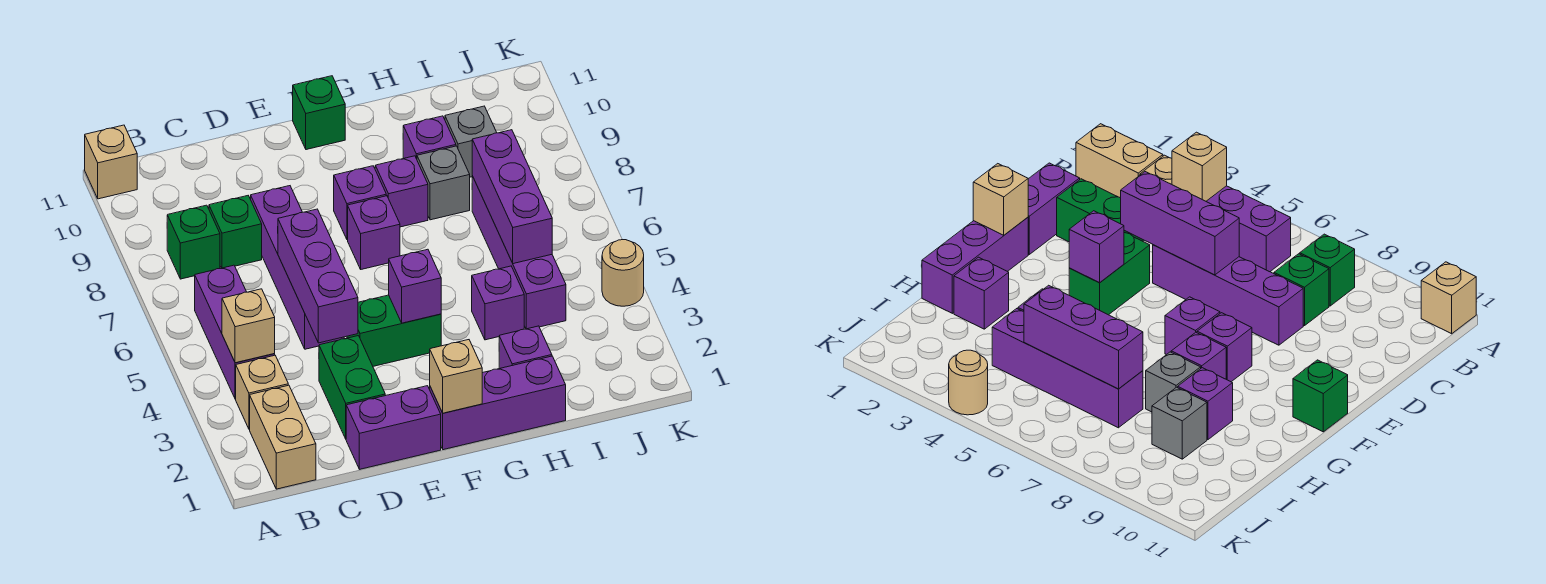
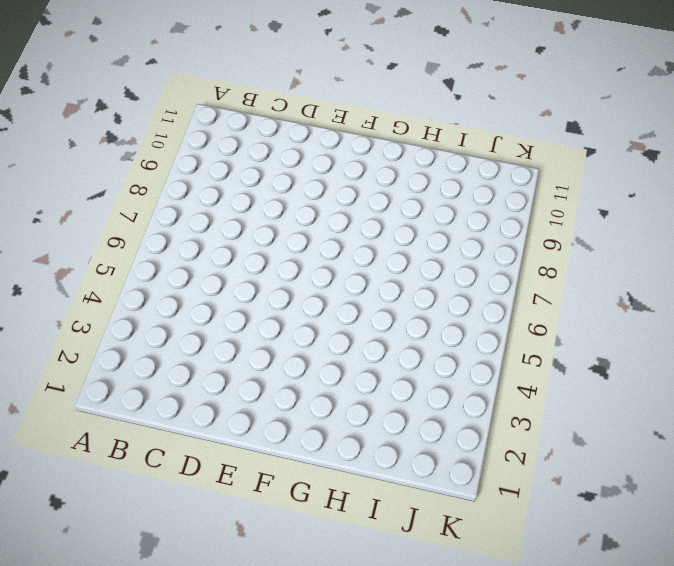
none -> tan brick A11 level 1
none -> tan brick B1:B2 level 1
none -> tan brick B3 level 1

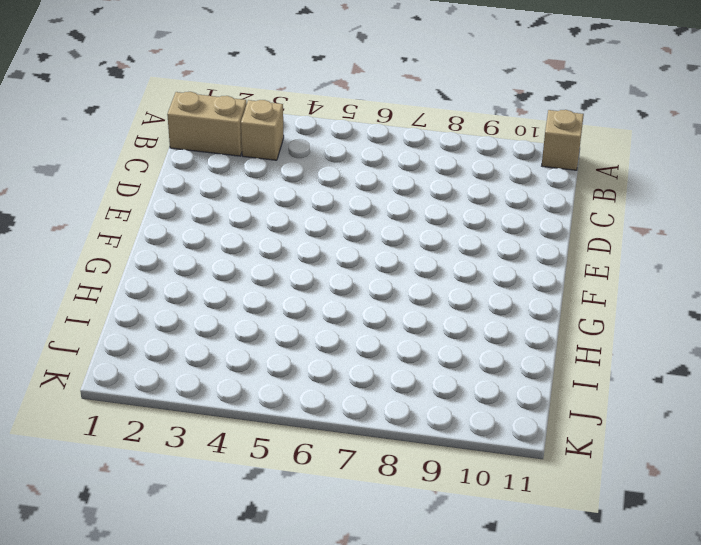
none -> purple brick B4:B6 level 1
none -> green brick B8 level 1
none -> green brick C8 level 1

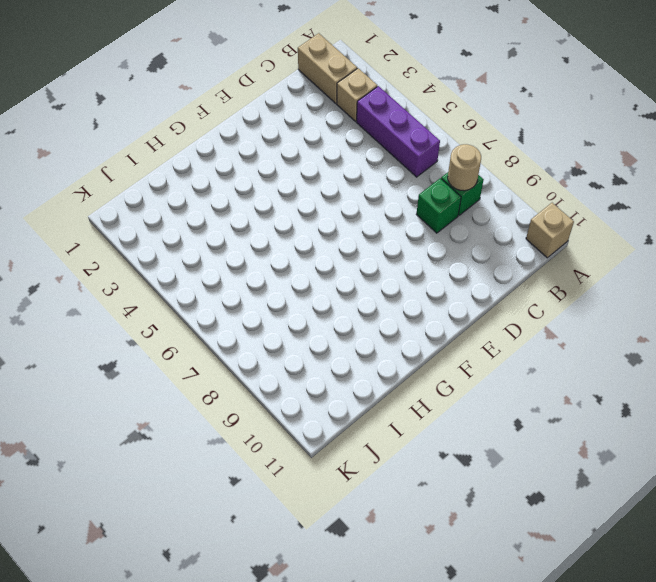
tan round brick B8 level 2 -> tan round brick K4 level 1
none -> purple brick D1:E1 level 1
none -> green brick D2:D3 level 1
none -> purple brick D5:D8 level 1

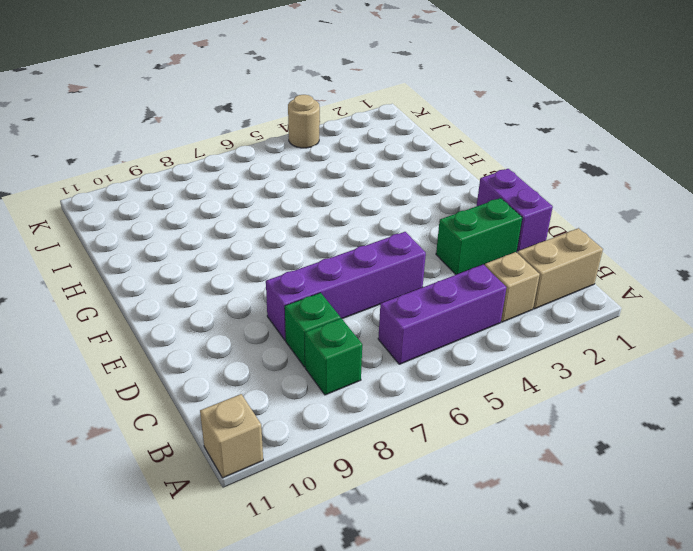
none -> green brick E4:F4 level 1
none -> purple brick F1:H1 level 1
none -> purple brick F7 level 1

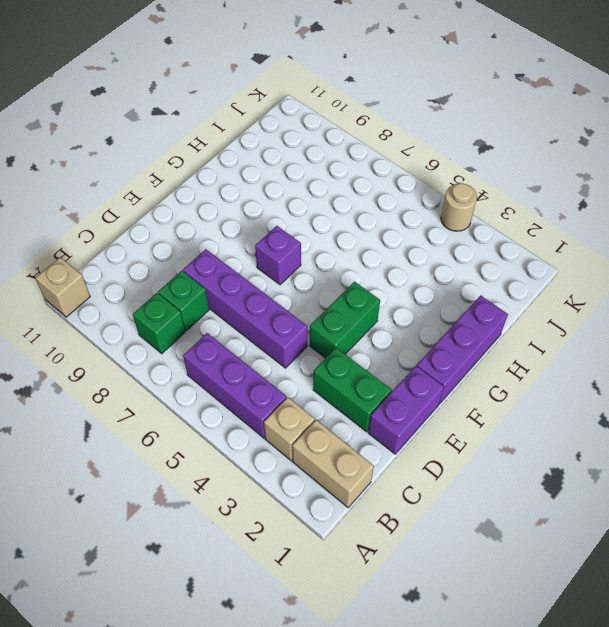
none -> purple brick F8 level 1
none -> green brick F11 level 1
none -> purple brick G8 level 1

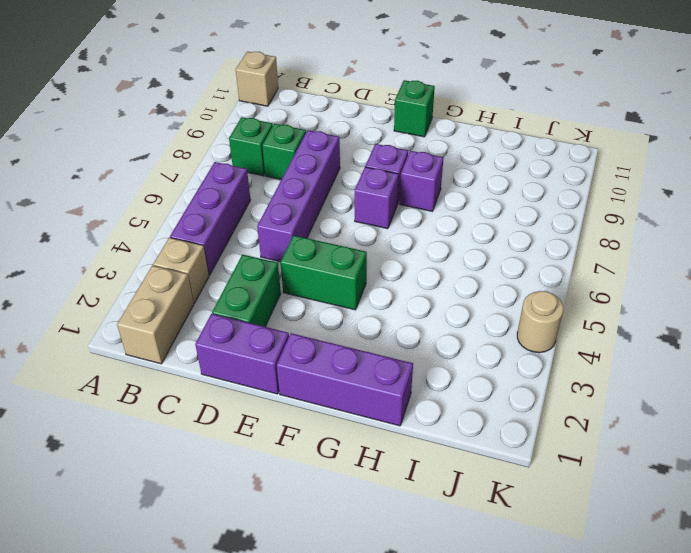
none -> purple brick H2 level 1
none -> purple brick H4 level 1
none -> grey brick H8 level 1

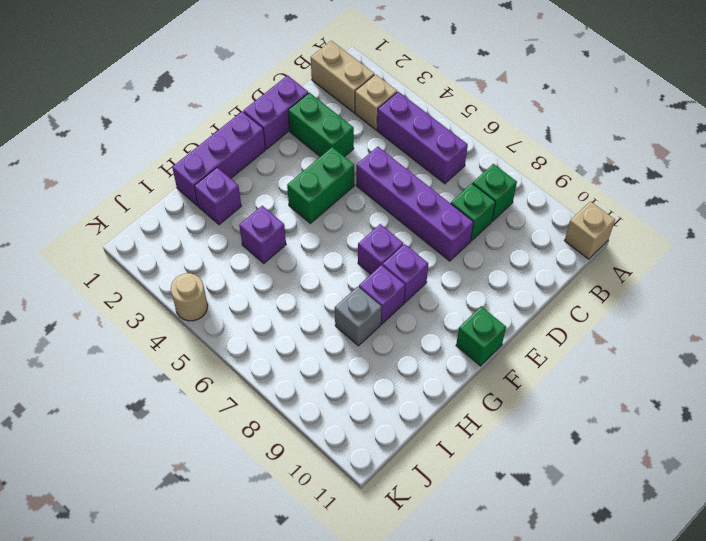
none -> purple brick H9 level 1
none -> purple brick I4:I7 level 1
none -> grey brick I9 level 1

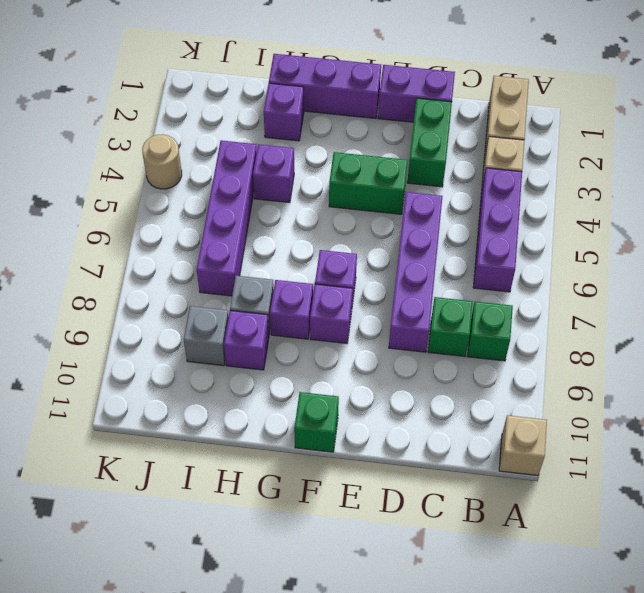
none -> tan brick B4 level 2
none -> purple brick D4:D6 level 2
none -> tan brick F1 level 2

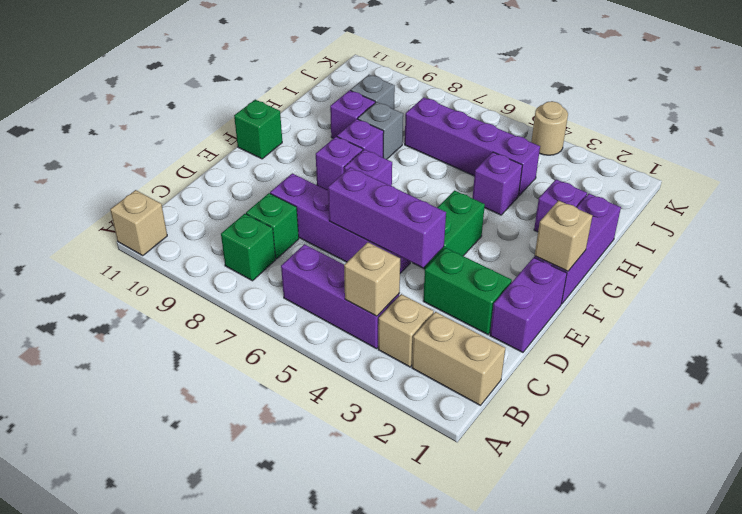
none -> purple brick F4 level 2
none -> purple brick I5:I7 level 2

